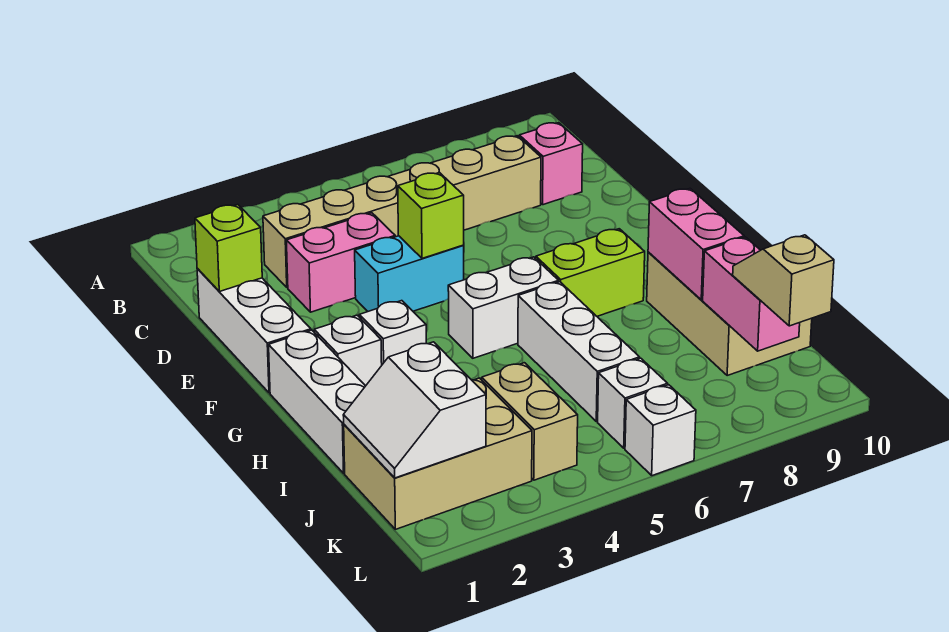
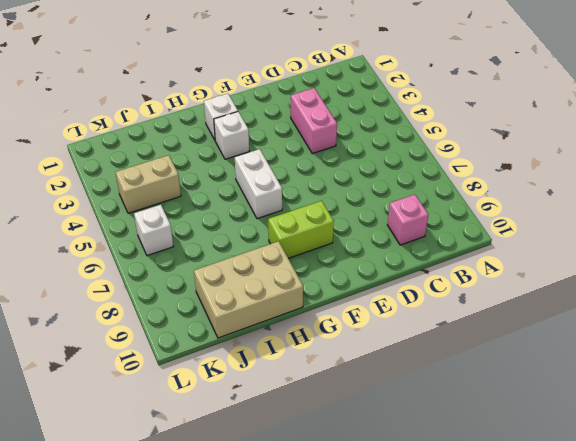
lime brick F8:G8 level 1 -> lime brick G7:G8 level 1
none -> tan brick C3:C8 level 1
none -> white brick D1:F1 level 1
none -> cyan brick E4:E5 level 1

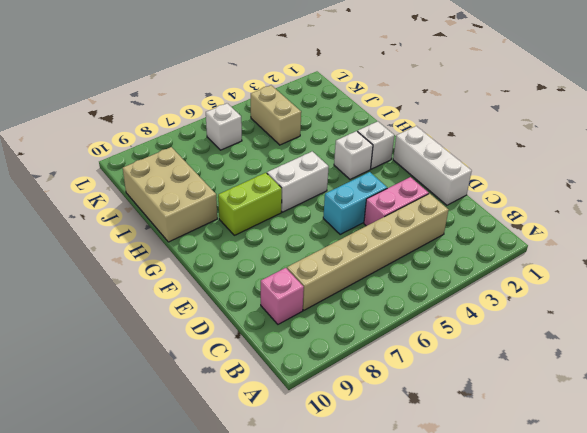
none -> white brick G1:I1 level 1
none -> white brick H6:J6 level 1
none -> tan brick J1:K3 level 1

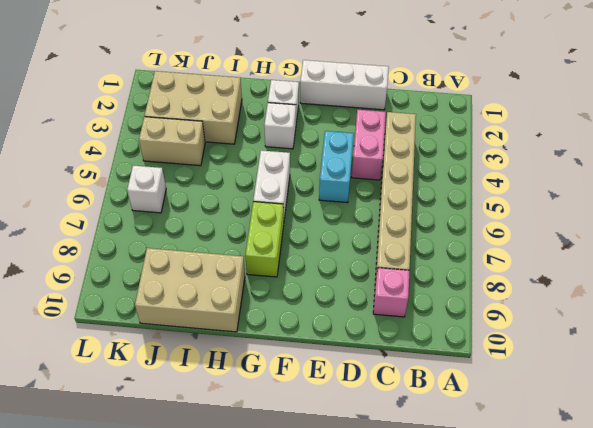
tan brick I2:K3 level 1 -> tan brick J1:K3 level 1
none -> white brick G1:I1 level 1
none -> white brick H6:J6 level 1
none -> white brick L6 level 1

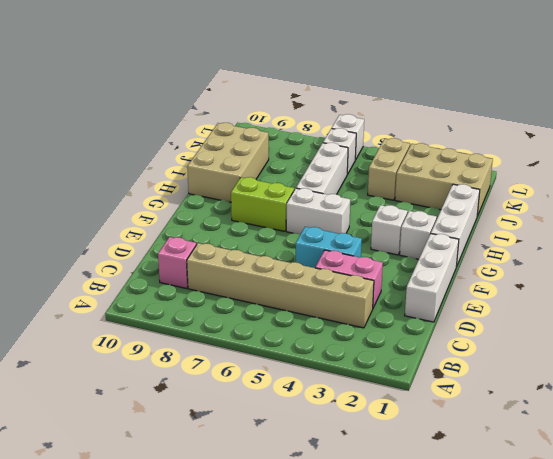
none -> lime brick D1 level 2
none -> lime brick E5 level 2
none -> pink brick H9:I9 level 2

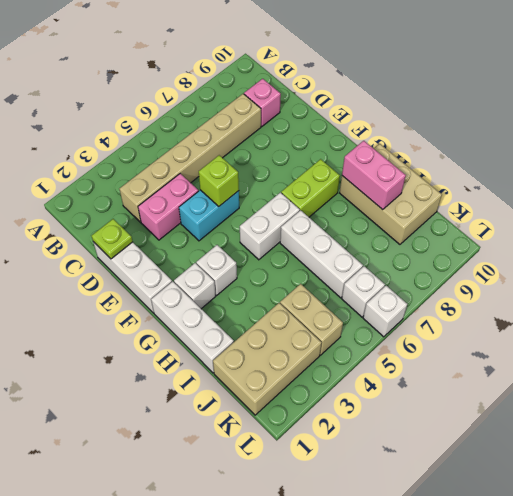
lime plate D1 level 2 -> lime brick D1 level 2
none -> white slope J1:K2 level 2 top 2
none -> pink brick J9:K9 level 2
none -> tan slope K9:L9 level 3 top L

